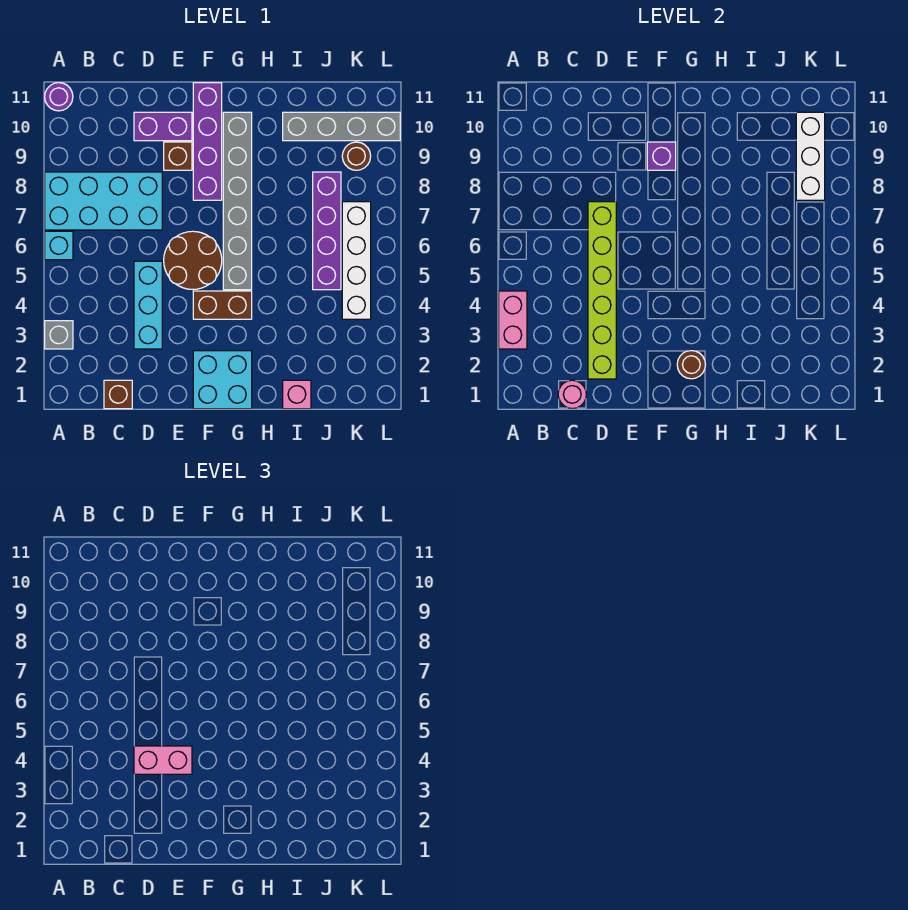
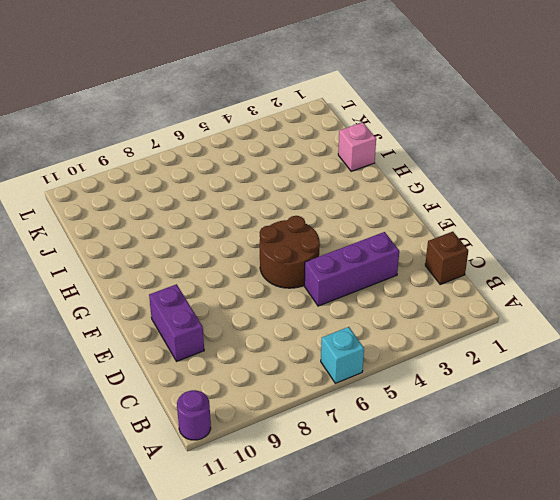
purple brick D3:D5 level 1 -> cyan brick D3:D5 level 1
none -> grey brick A3 level 1
none -> cyan brick A7:D8 level 1
none -> brown brick E9 level 1

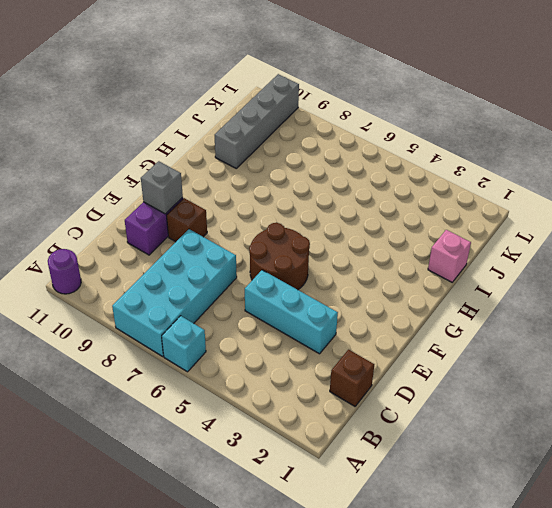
grey brick E10 level 2 -> grey brick A3 level 1
none -> cyan brick F1:G2 level 1
none -> brown brick F4:G4 level 1
none -> purple brick F8:F11 level 1

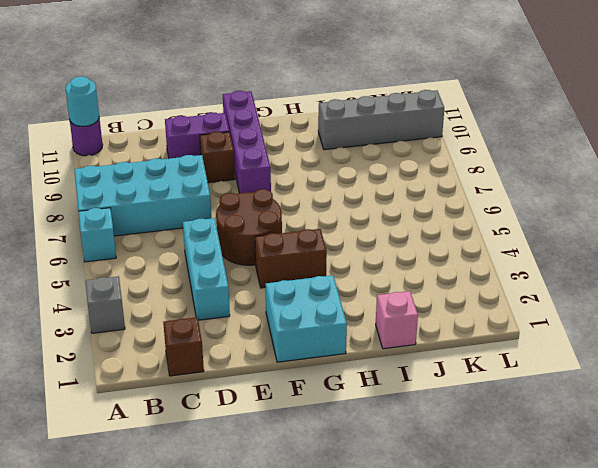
cyan round brick A11 level 2 -> none
none -> grey brick G5:G10 level 1
none -> purple brick J5:J8 level 1
none -> white brick K4:K7 level 1

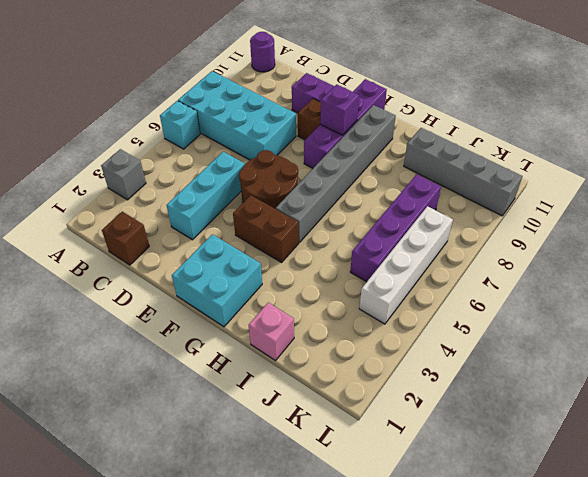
none -> brown round brick K9 level 1
none -> pink brick A3:A4 level 2
none -> pink round brick C1 level 2

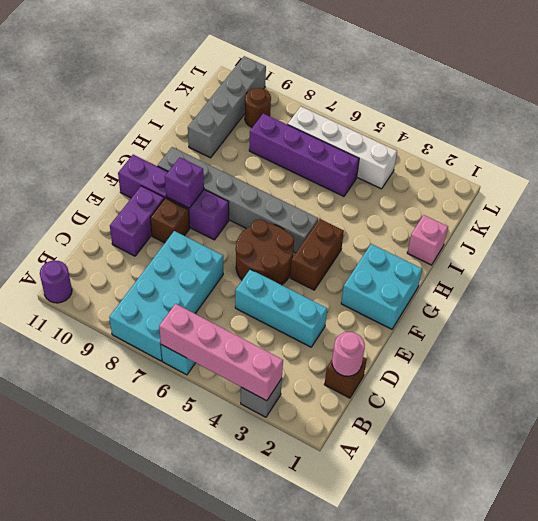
pink brick A3:A6 level 2 -> pink brick A3:A4 level 2
none -> lime brick D2:D7 level 2
none -> brown round brick G2 level 2
none -> white brick K8:K10 level 2

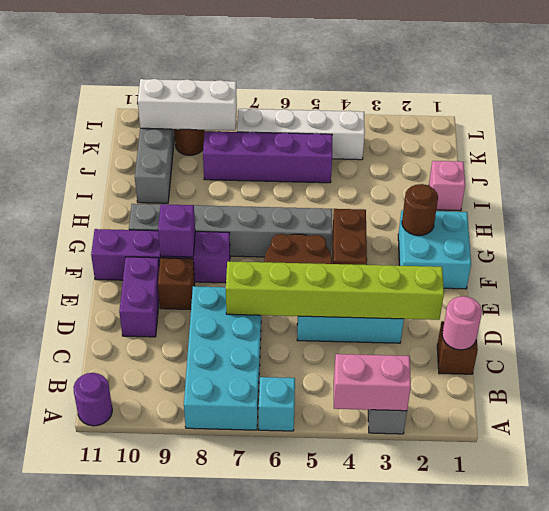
none -> pink brick D4:E4 level 3

